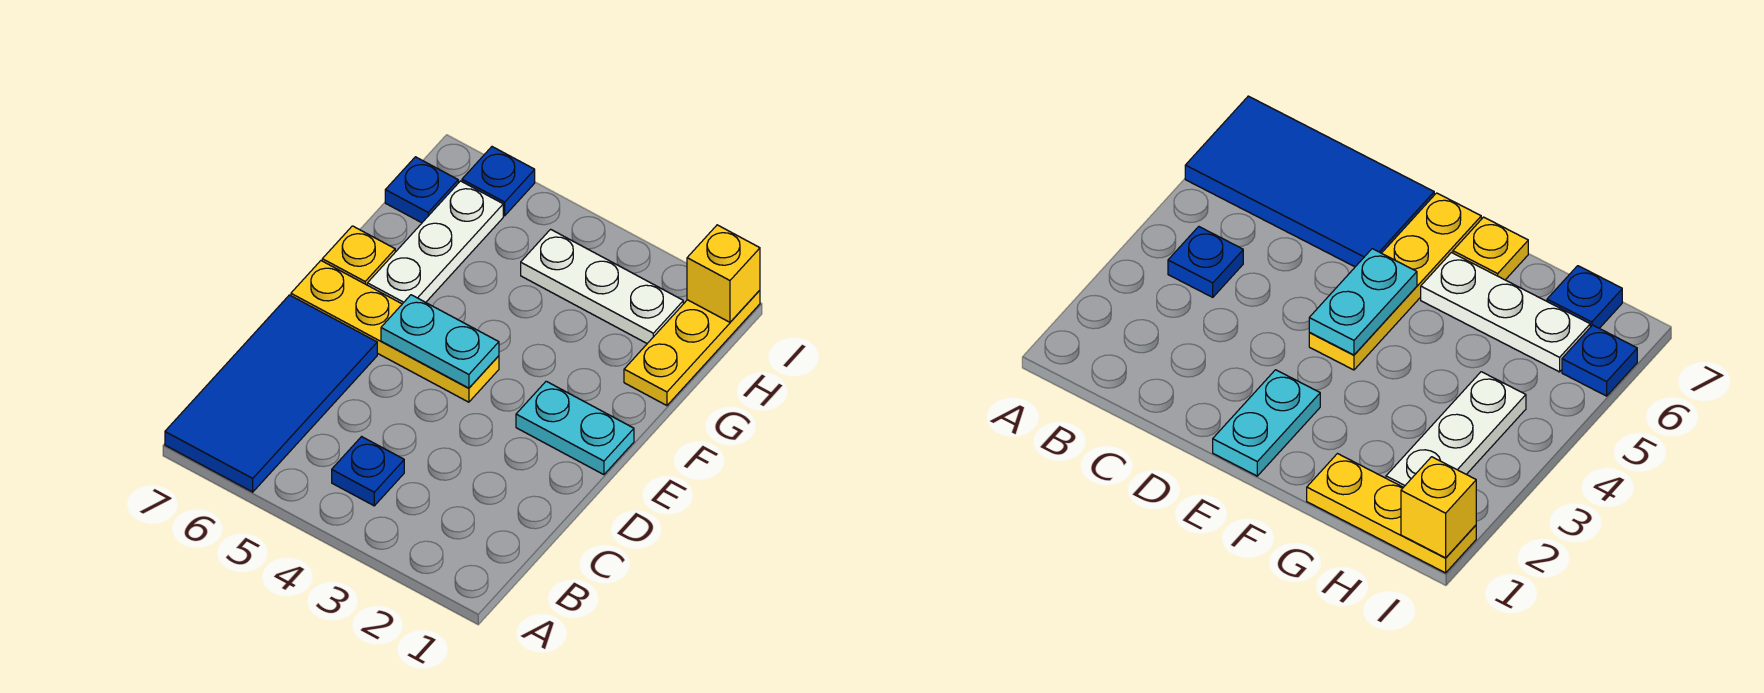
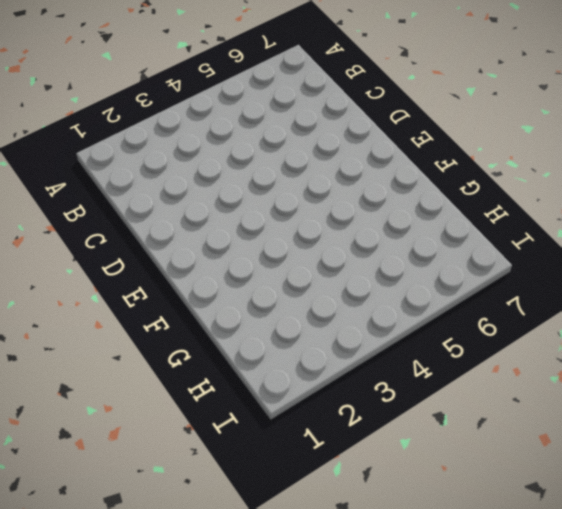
none -> blue tile A6:D7 level 1
none -> blue plate B4 level 1
none -> cyan plate E1:E2 level 1

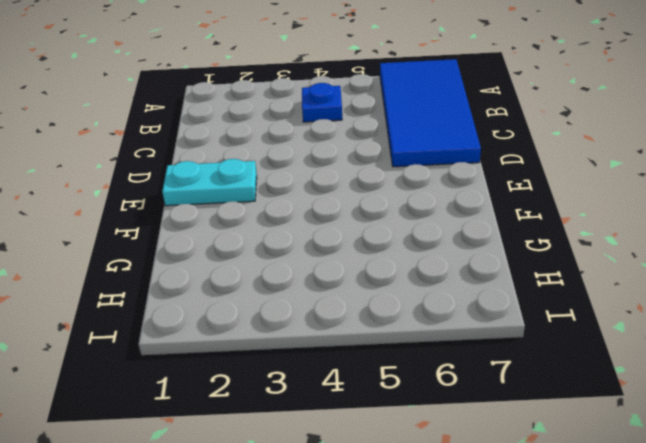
none -> yellow plate E4:E7 level 1
none -> white plate F6:H6 level 1
none -> yellow plate F7 level 1

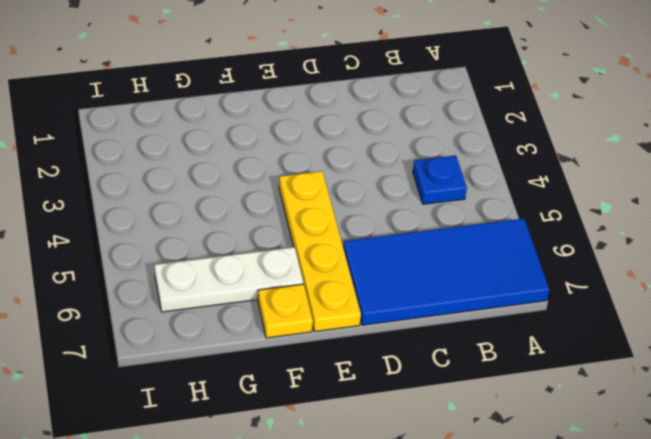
none -> cyan plate E1:E2 level 1
none -> yellow plate G1:I1 level 1
none -> white plate H2:H4 level 1

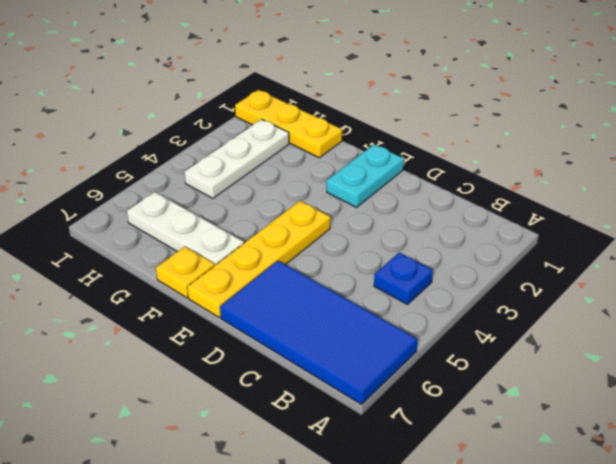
none -> blue plate H7 level 1
none -> blue plate I6 level 1
none -> cyan plate E4:E5 level 2

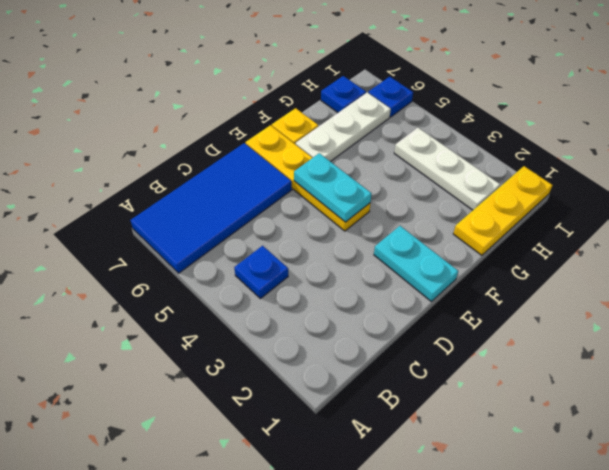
none -> yellow brick I1 level 2

